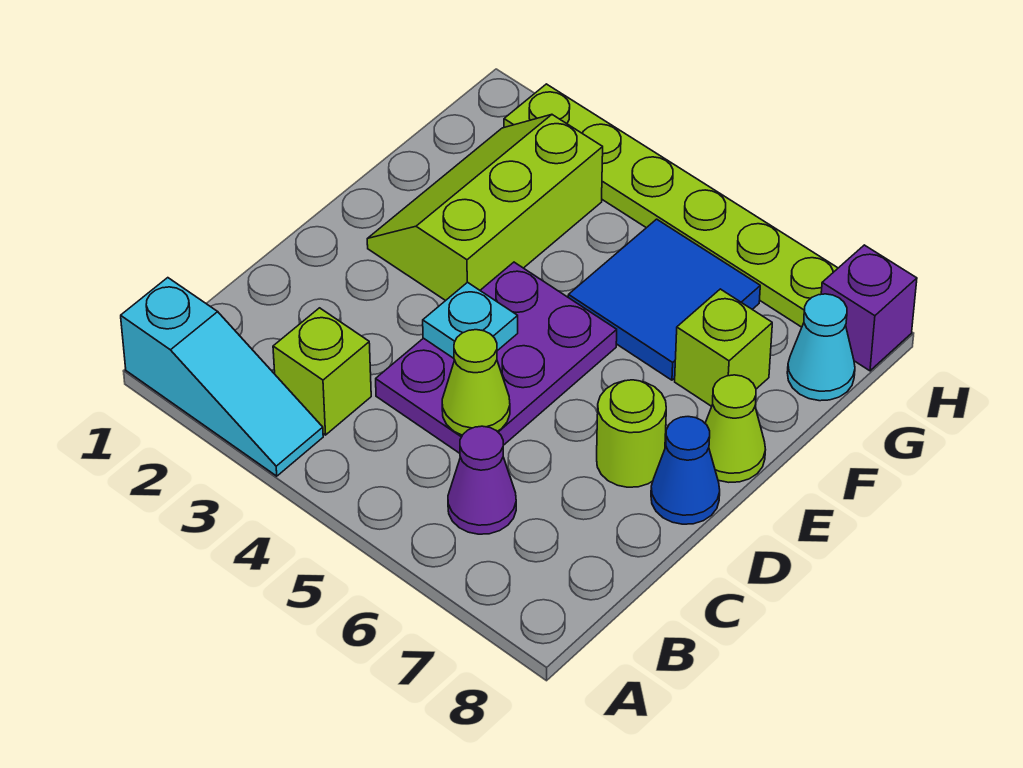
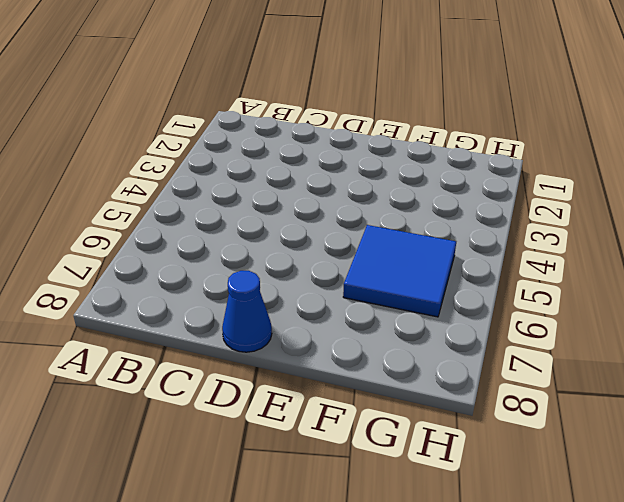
none -> cyan slope A1:A3 level 1 top 1
none -> lime brick B3 level 1
none -> purple cone B6 level 1

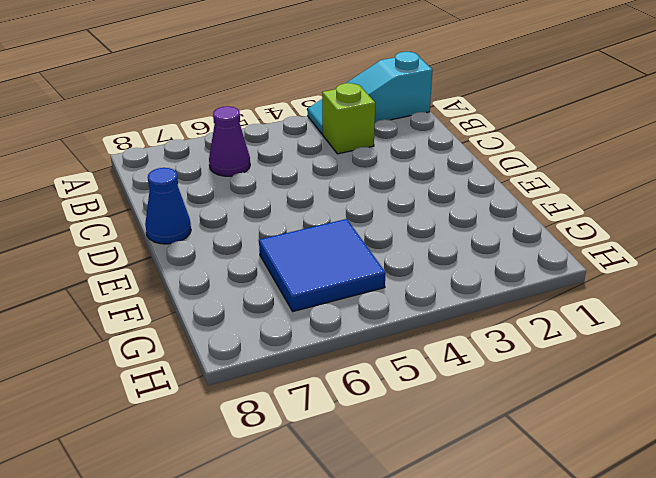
none -> purple plate C4:E5 level 1
none -> lime round brick D7 level 1
none -> lime slope E2:G3 level 1 top 3

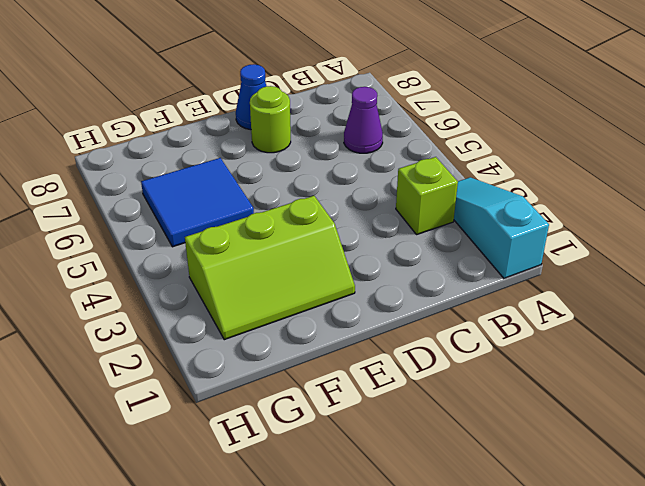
none -> purple plate C4:E5 level 1
none -> lime cone E8 level 1
none -> lime brick F7 level 1

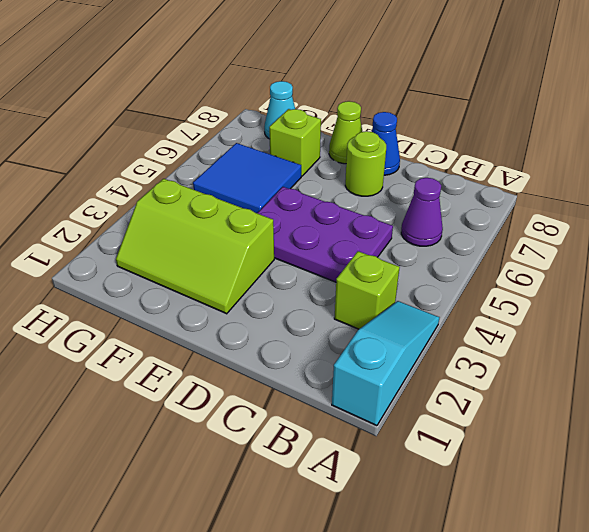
none -> lime plate H2:H7 level 1
none -> purple brick H8 level 1
none -> lime cone C5 level 2

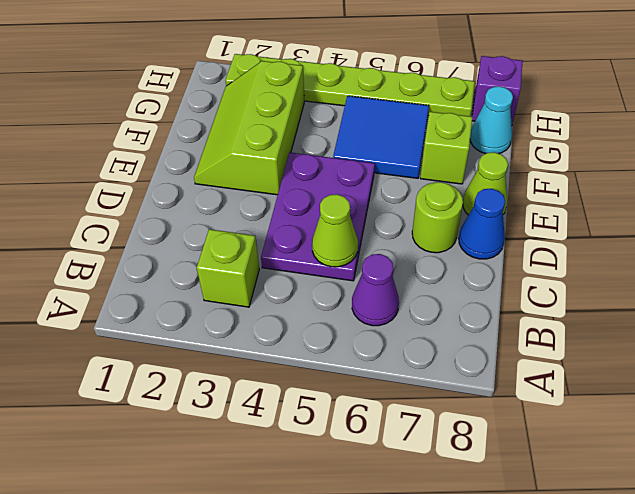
none -> cyan slope A1:A3 level 1 top 1
none -> cyan plate D4 level 2

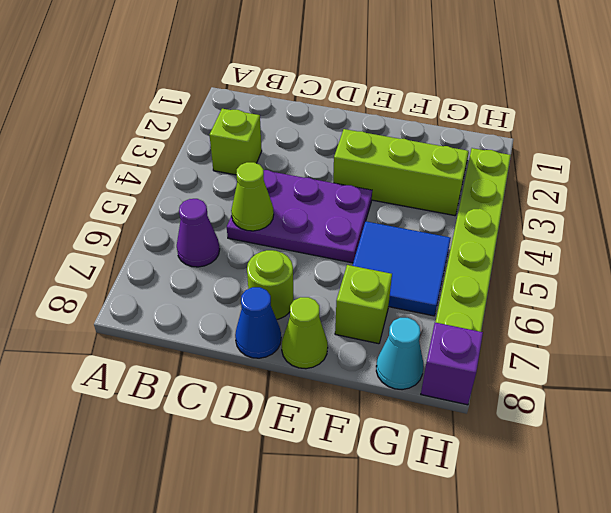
none -> cyan slope A1:A3 level 1 top 1
none -> cyan plate D4 level 2

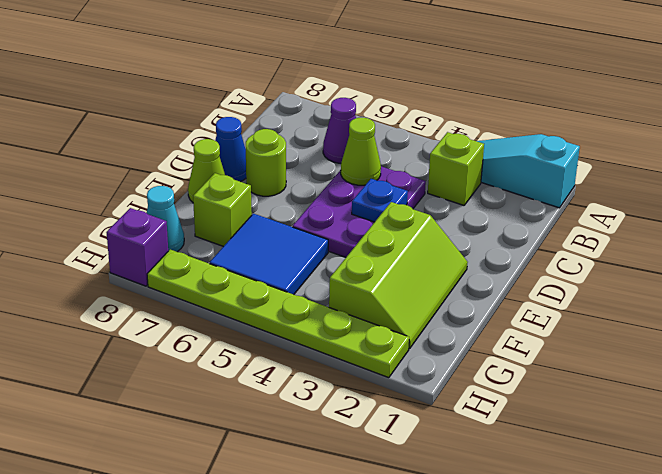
blue plate D4 level 2 -> cyan plate D4 level 2

